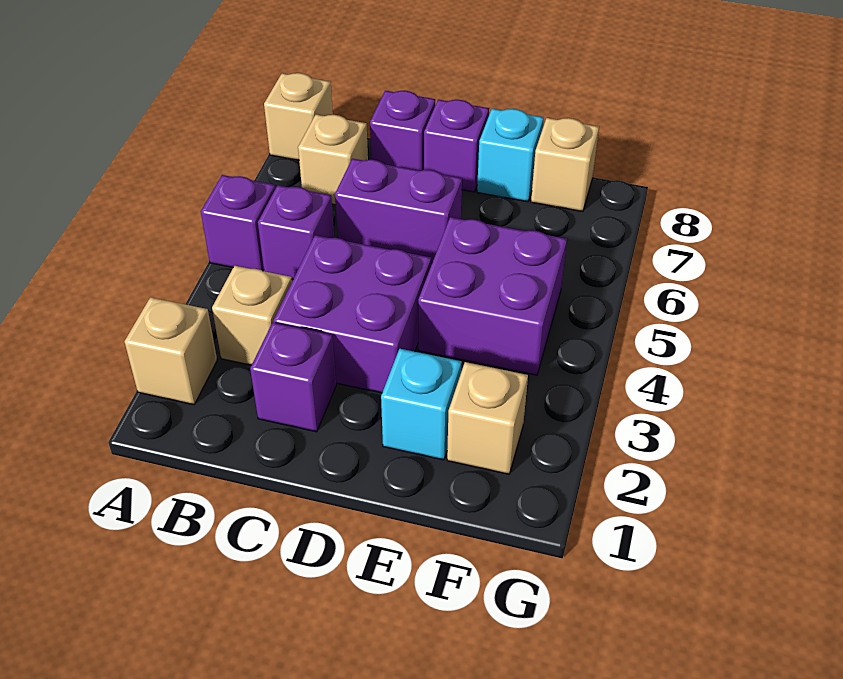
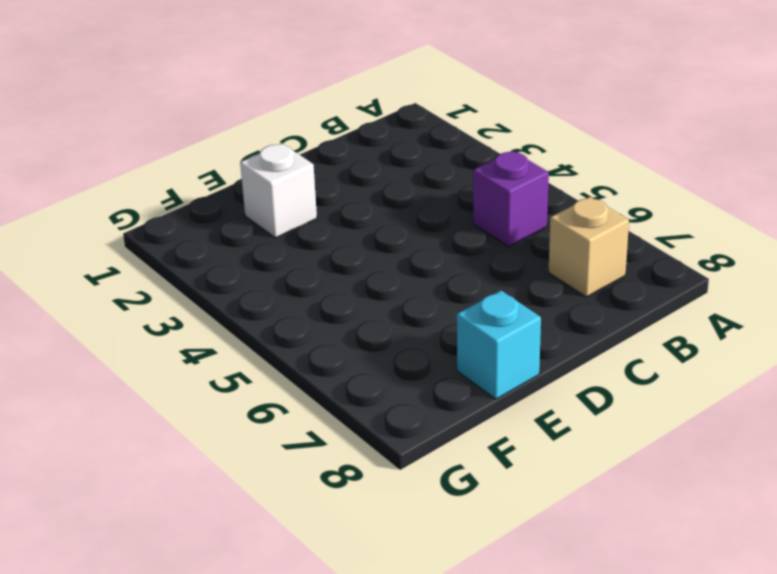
white brick E2 level 1 -> cyan brick E2 level 1
none -> tan brick A2 level 1
none -> purple brick A5 level 1
none -> tan brick A8 level 1

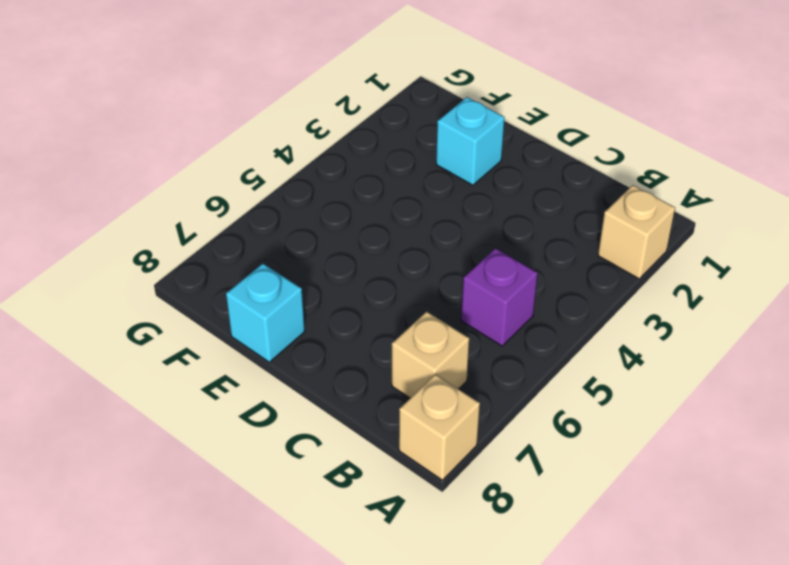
none -> purple brick A5 level 1
none -> tan brick B3 level 1
none -> purple brick C2 level 1

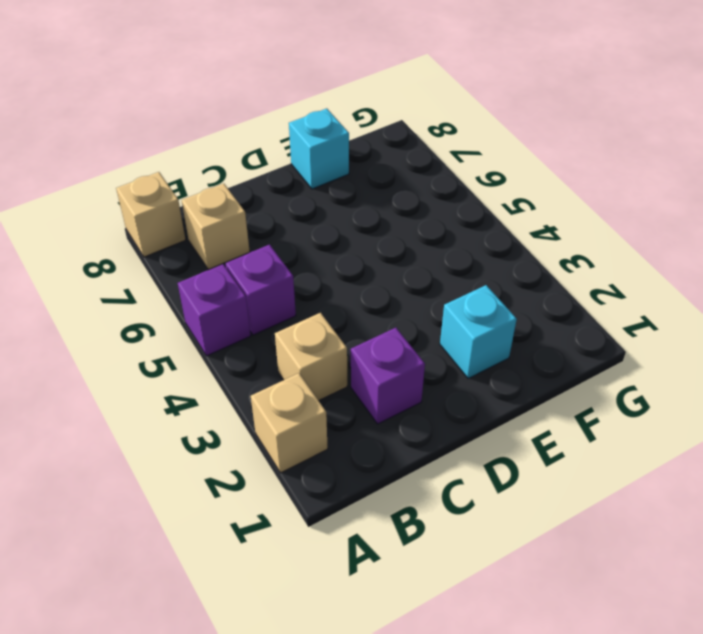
none -> purple brick C3:D4 level 1
none -> purple brick C6:D6 level 1
none -> purple brick C8 level 1

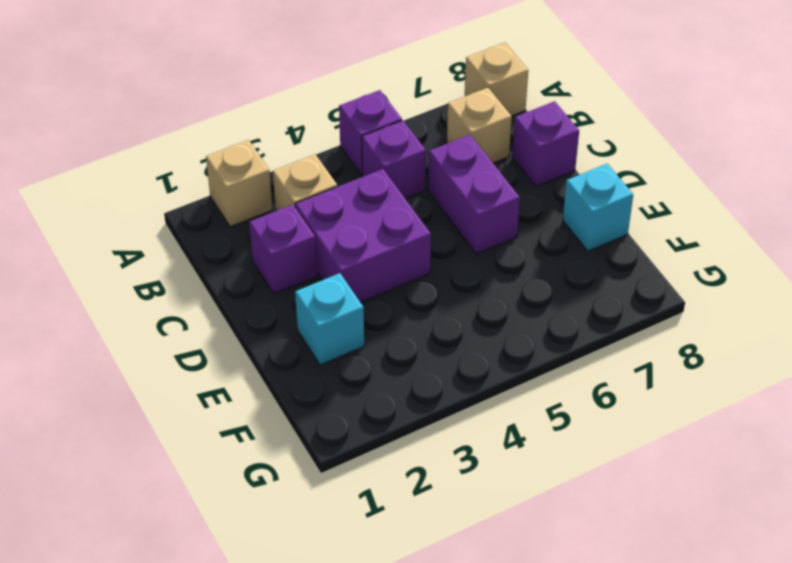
none -> purple brick D8 level 1
none -> purple brick E4:F5 level 1
none -> tan brick F2 level 1

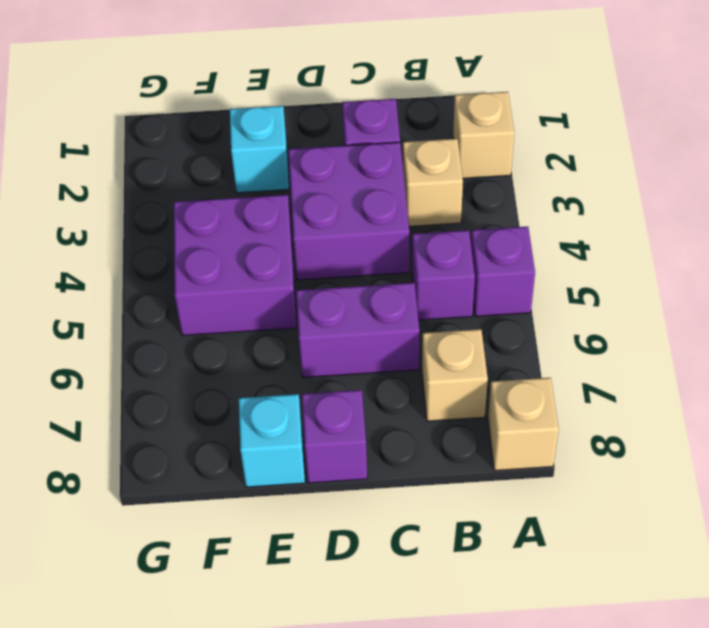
none -> purple brick C8 level 1
none -> tan brick F2 level 1
none -> tan brick F8 level 1

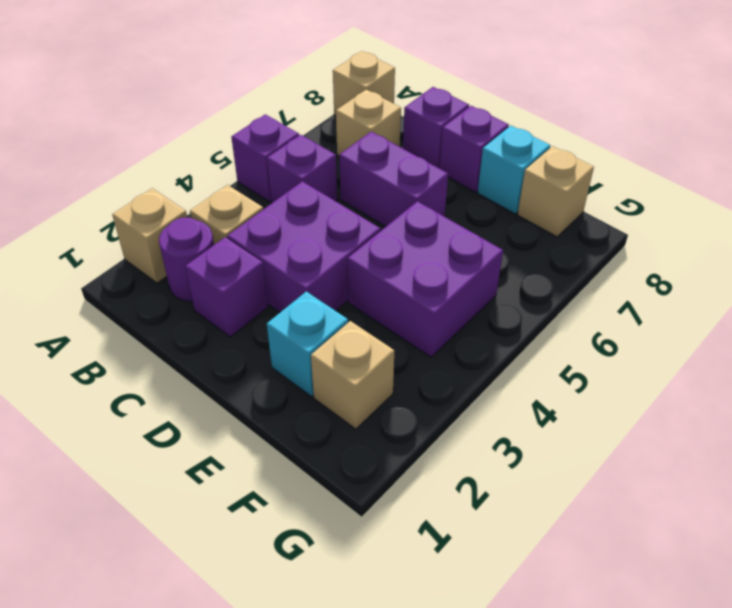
purple round brick B2 level 1 -> none

